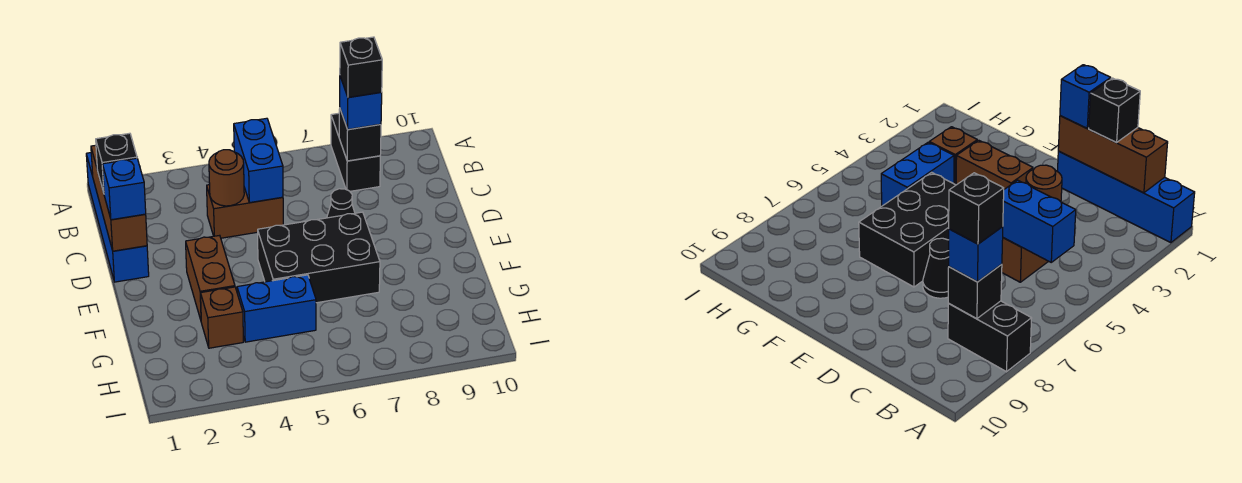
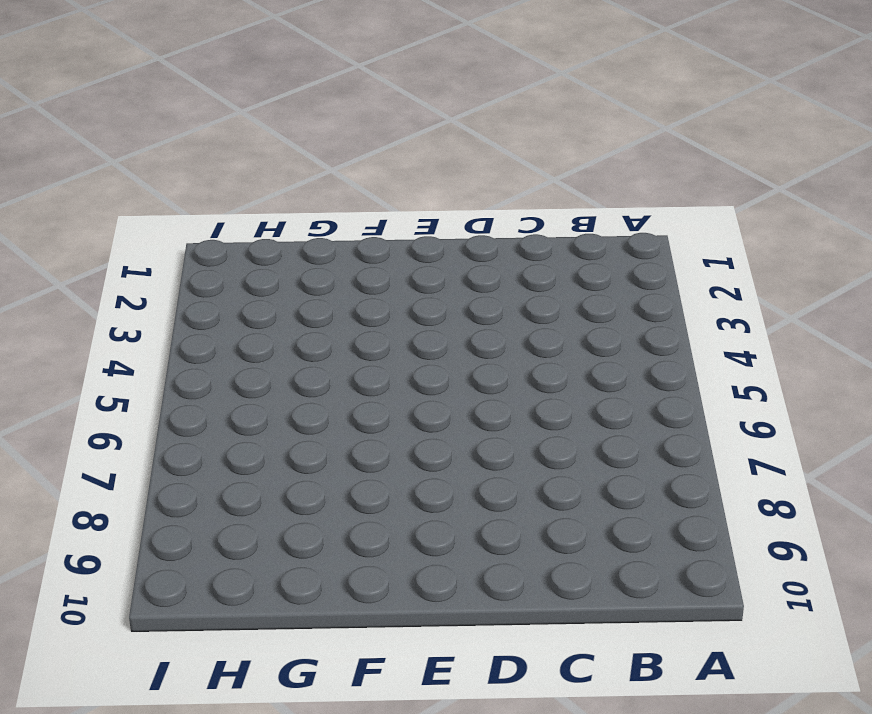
none -> blue brick A1:D1 level 1
none -> black brick A8:B8 level 1
none -> brown brick C4:C5 level 1

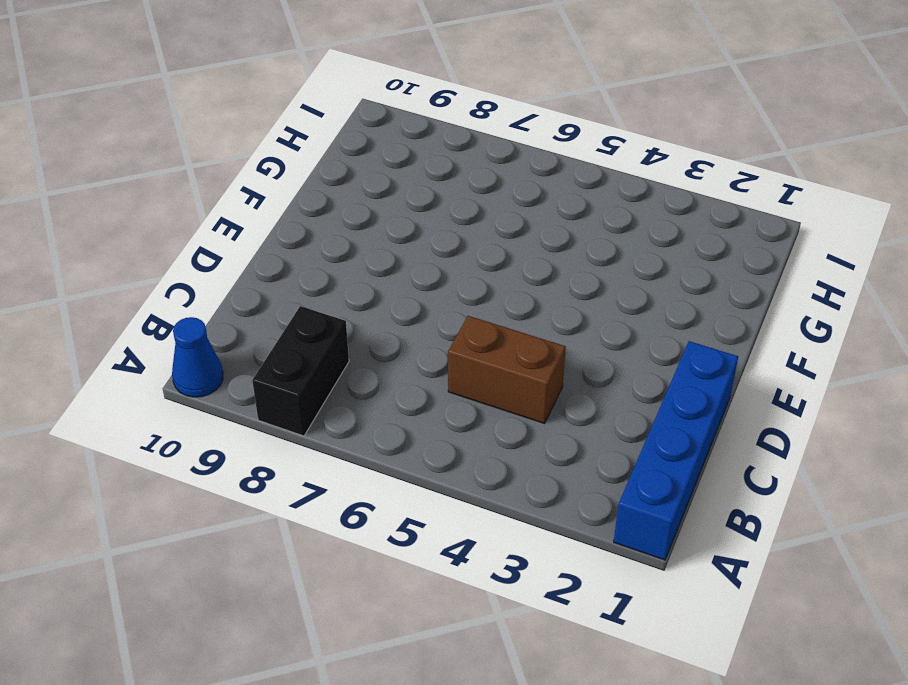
blue cone A10 level 1 -> none
none -> black cone D7 level 1
none -> brown brick E3:F3 level 1
none -> black brick E5:F7 level 1

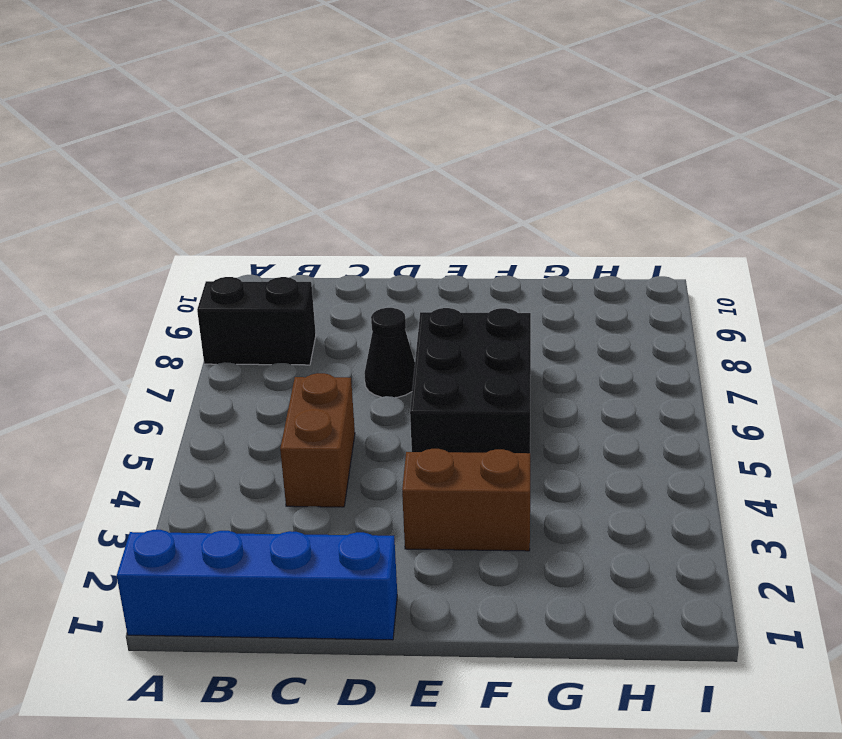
none -> brown brick G3 level 1
none -> blue brick G4:G5 level 1
none -> brown brick B1:D1 level 2

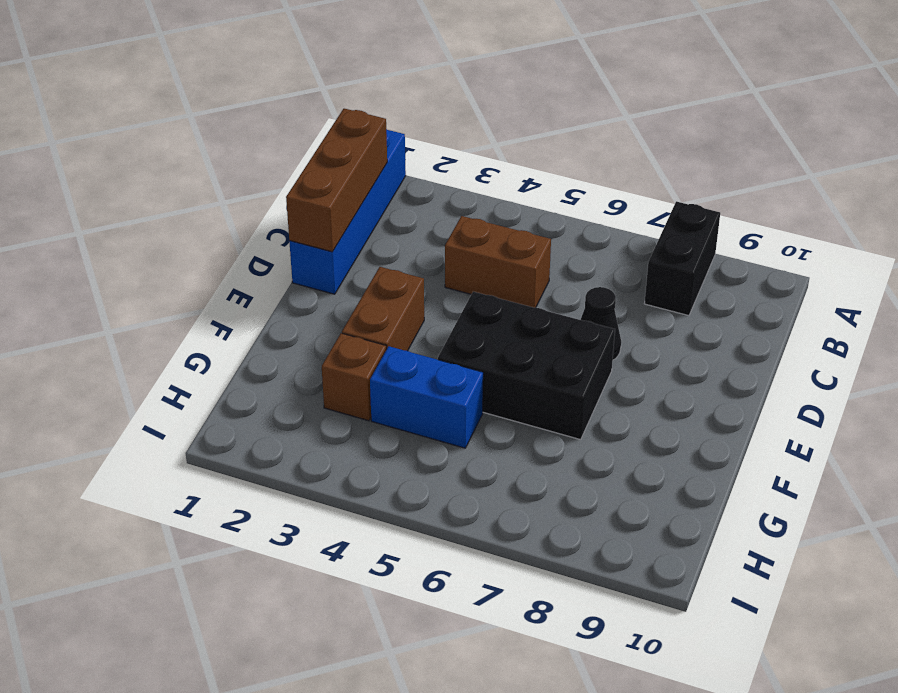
none -> blue brick B5:C5 level 2
none -> black brick B8 level 2
none -> brown round brick C4 level 2

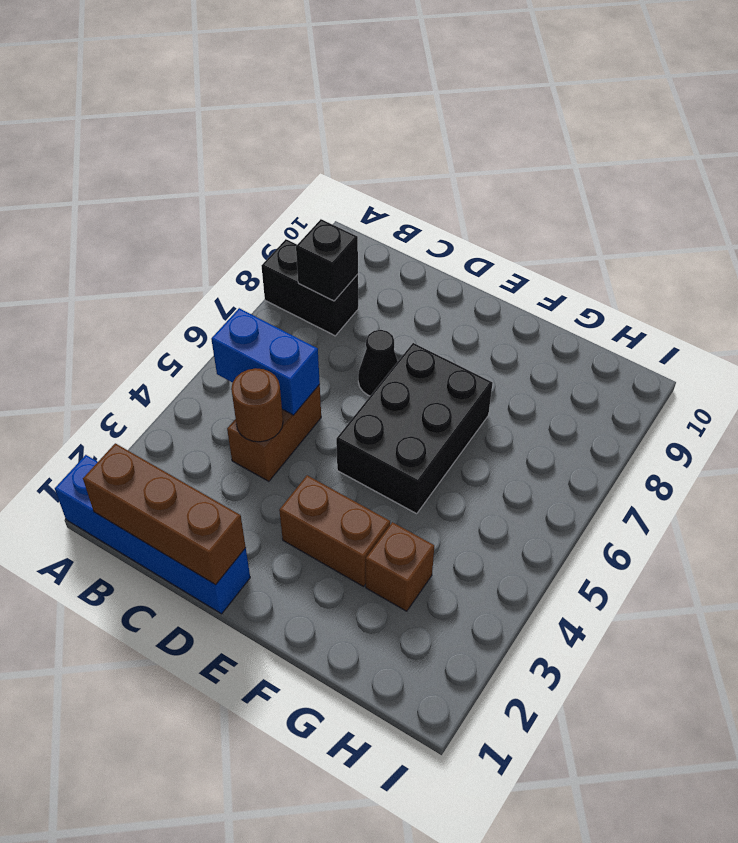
none -> blue brick G4:G5 level 1
none -> blue brick B8 level 3
none -> black brick C1 level 3

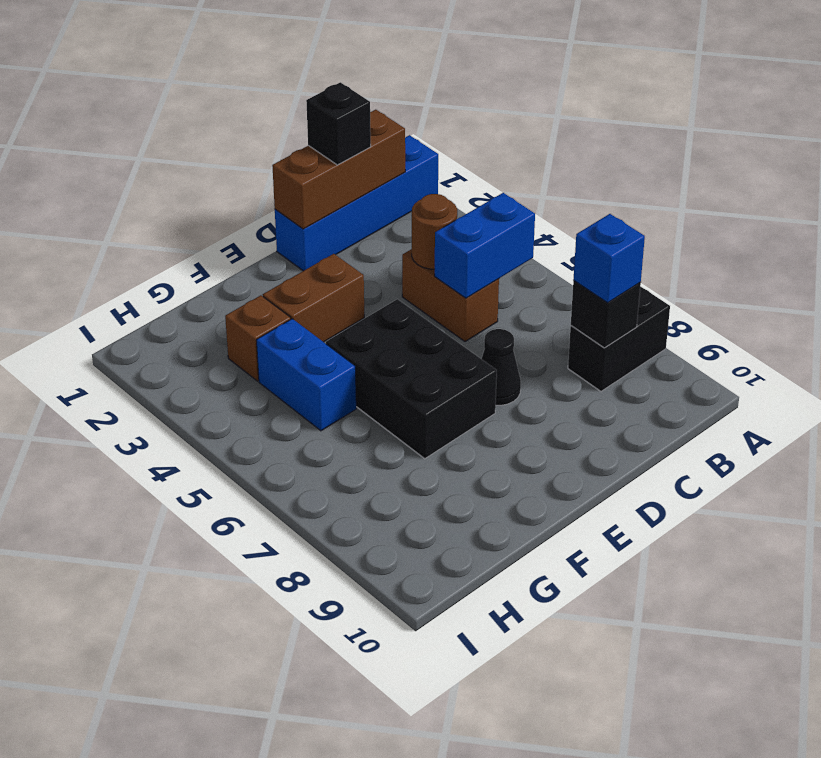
none -> blue brick D1 level 3
none -> black brick B8 level 4

